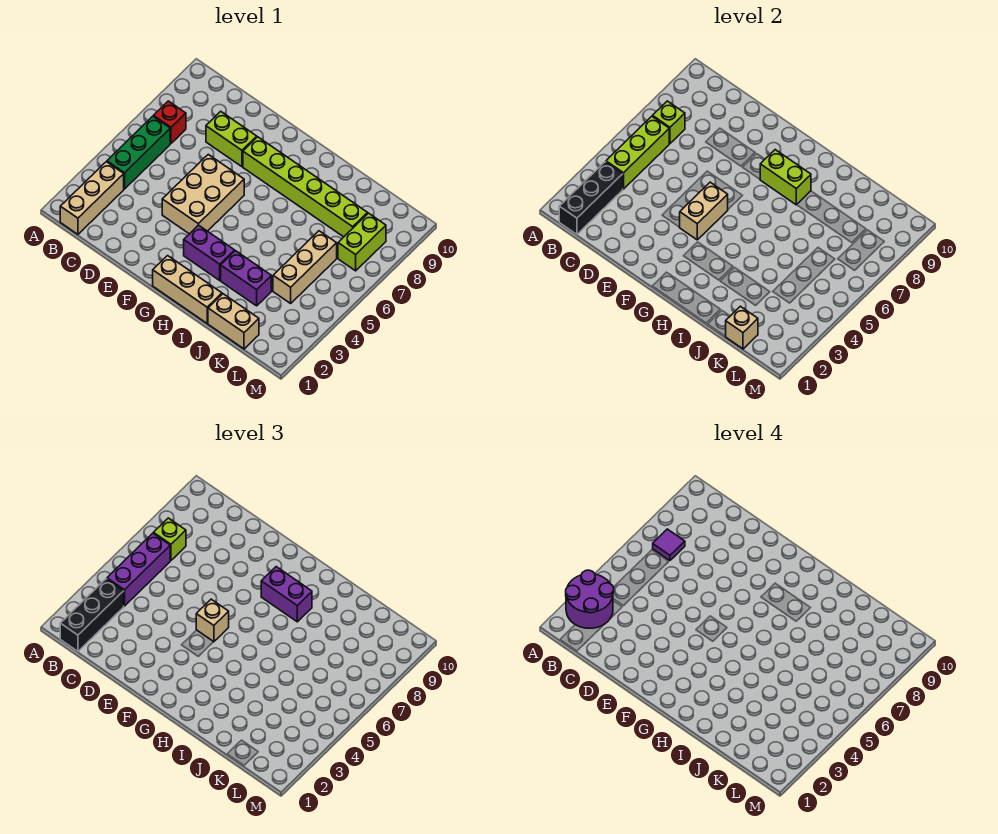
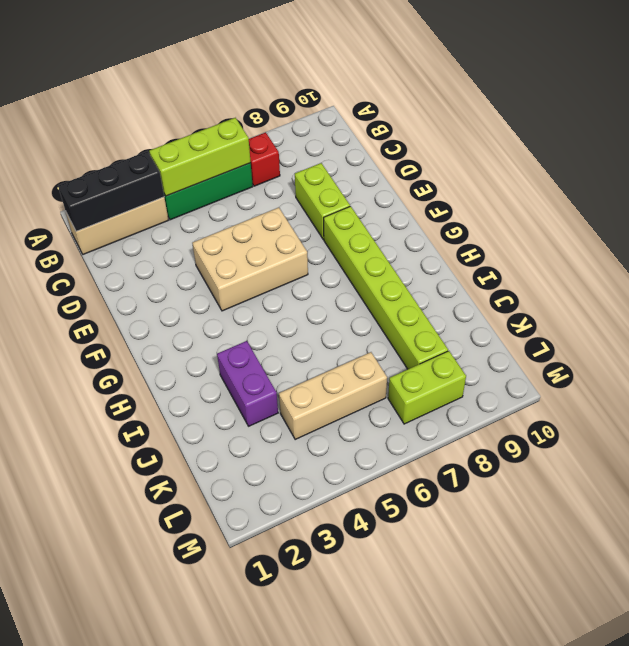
none -> tan brick G1:I1 level 1
none -> purple brick G3:H3 level 1
none -> tan brick J1:K1 level 1

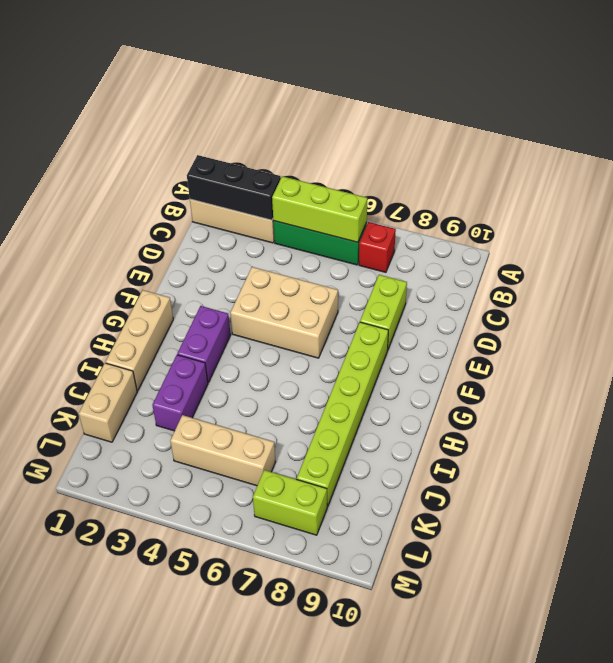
none -> lime brick B7 level 2
none -> tan brick F4:F5 level 2
none -> lime brick G8:H8 level 2

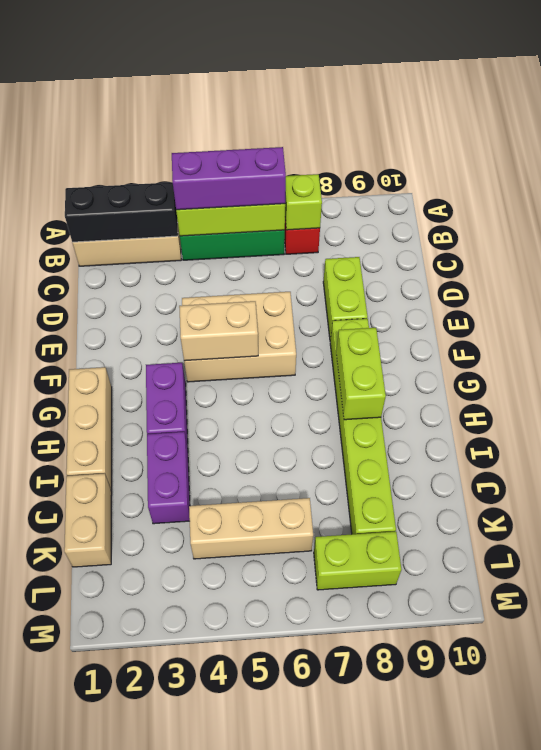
none -> tan brick K1 level 2
none -> black brick B1:B3 level 3
none -> lime brick B7 level 3

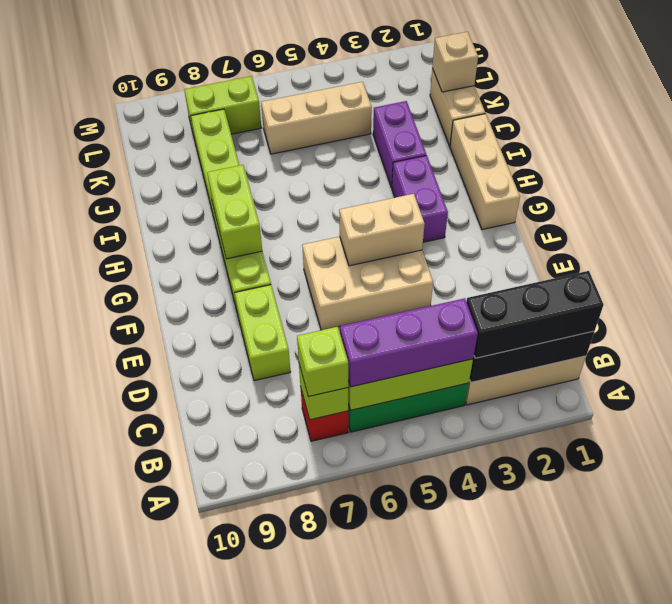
none -> tan brick F5 level 3
none -> purple brick G8:H8 level 3
none -> purple round brick A2:B3 level 4

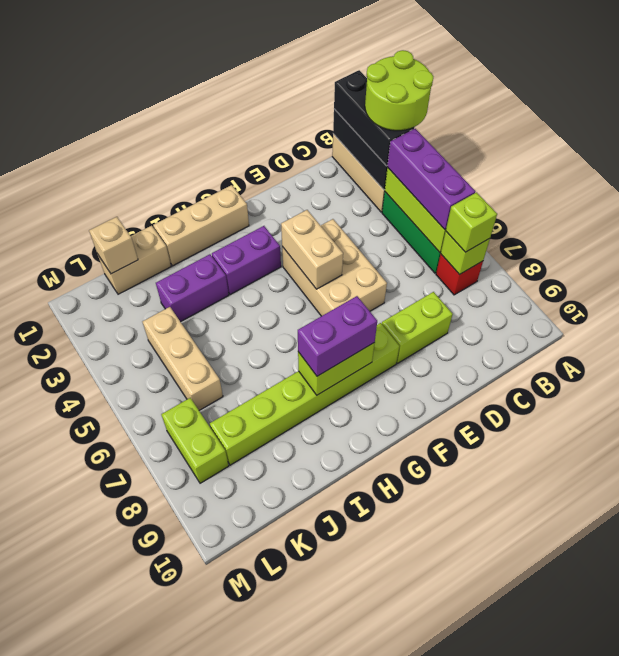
lime round brick A2:B3 level 4 -> purple round brick A2:B3 level 4
none -> tan brick F5 level 3
none -> purple tile B7 level 4

